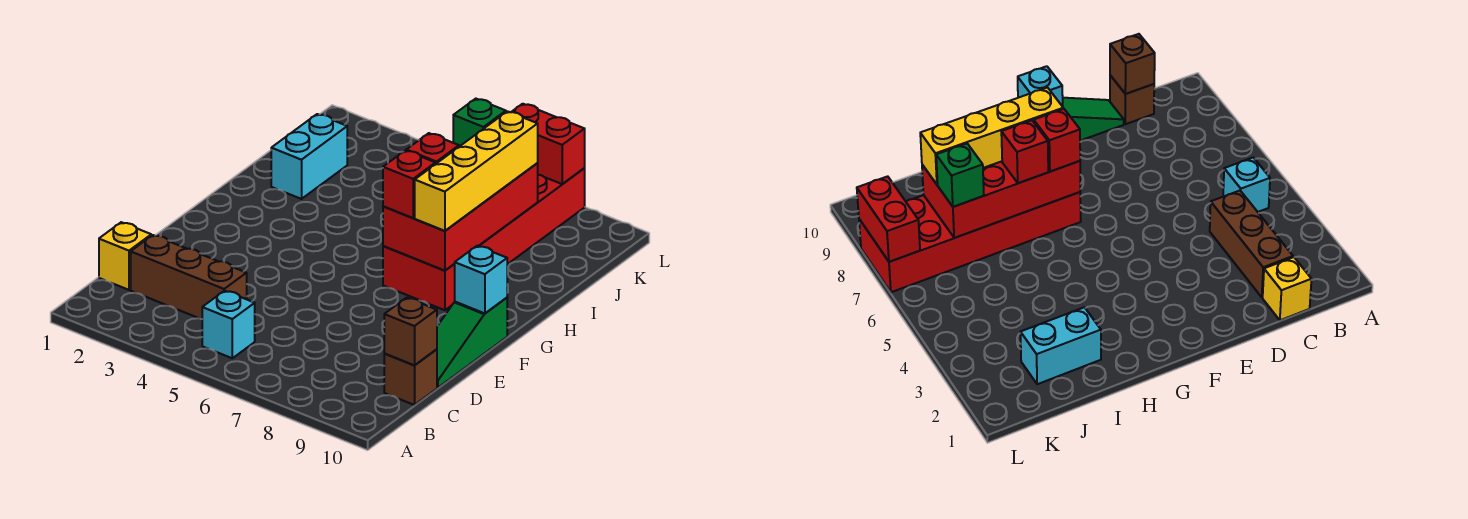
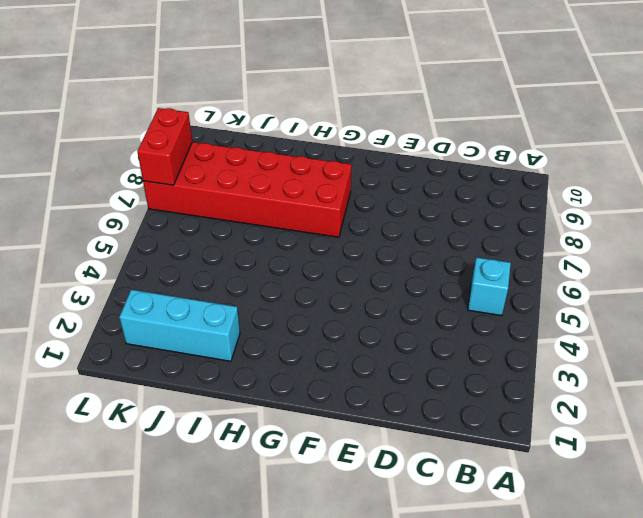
cyan brick I2:K2 level 1 -> cyan brick I2:J2 level 1
none -> yellow brick C1 level 1
none -> brown brick C2:C4 level 1
none -> brown brick C10 level 1

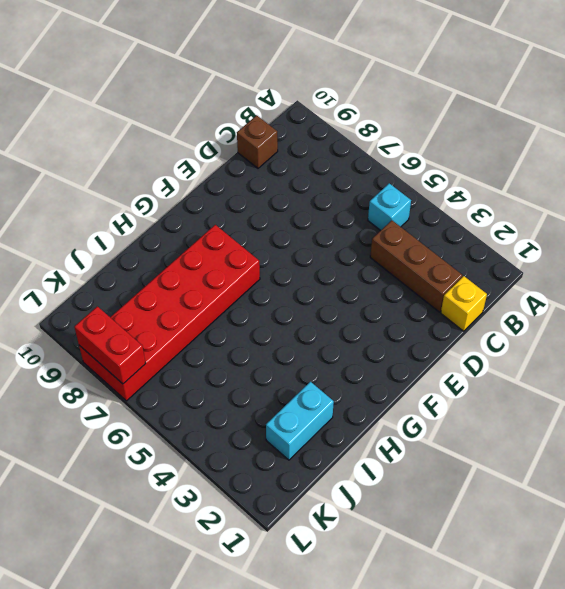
none -> green slope D10:F10 level 1 top F
none -> brown brick C10 level 2
none -> cyan brick F10 level 2

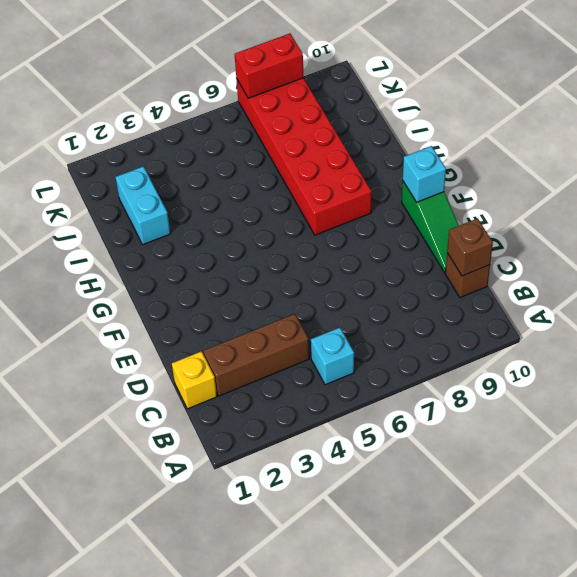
none -> red brick G7:J8 level 2
none -> red brick G7 level 3
none -> yellow brick G8:J8 level 3

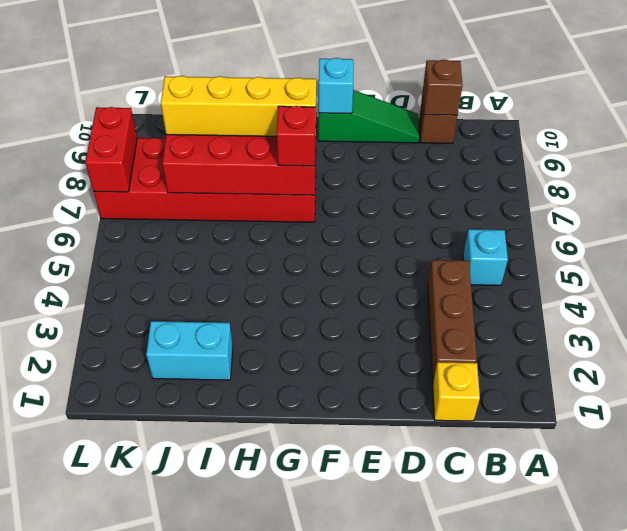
none -> red brick H7 level 3
none -> green brick J7 level 3

